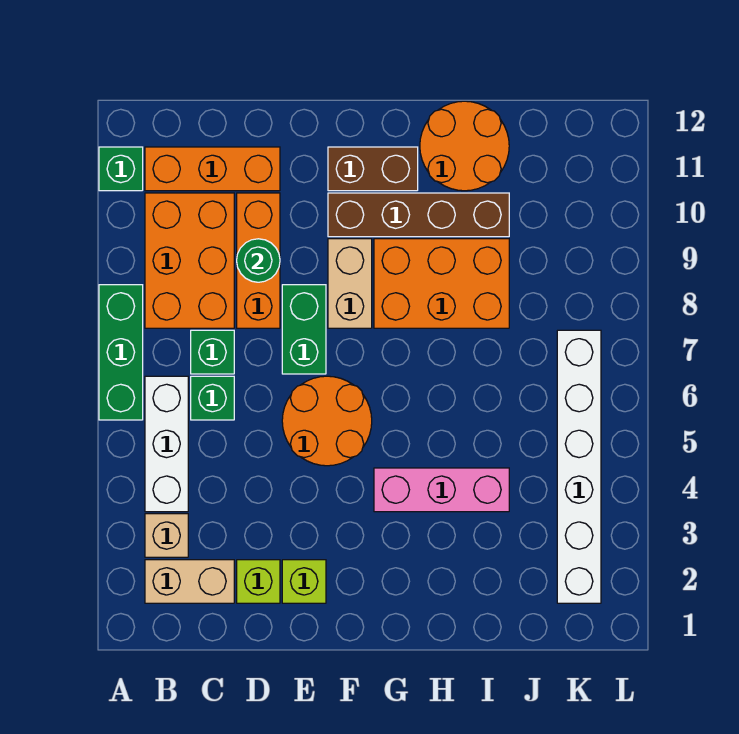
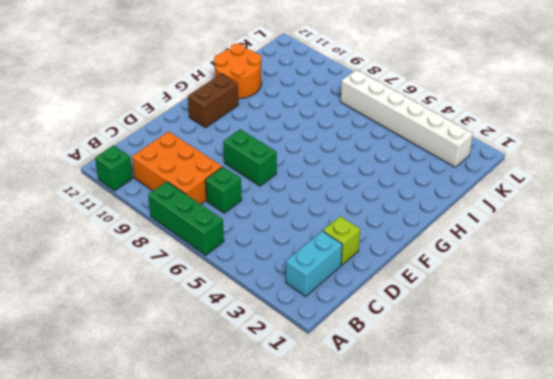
cyan brick B2:C2 level 1 -> tan brick B2:C2 level 1
none -> tan brick B3 level 1
none -> white brick B4:B6 level 1
none -> orange brick B11:D11 level 1

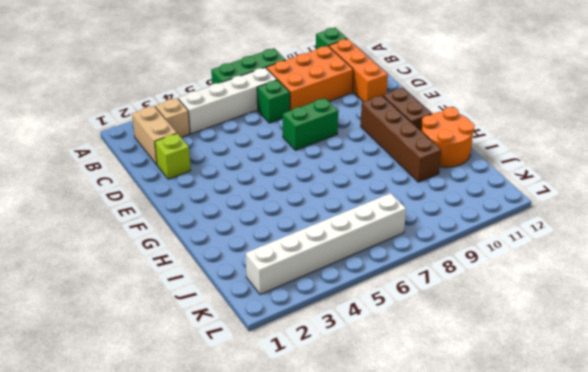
white brick B4:B7 level 1 -> white brick B4:B6 level 1
none -> green brick C6 level 1
none -> orange brick D8:D10 level 1
none -> lime brick E2 level 1

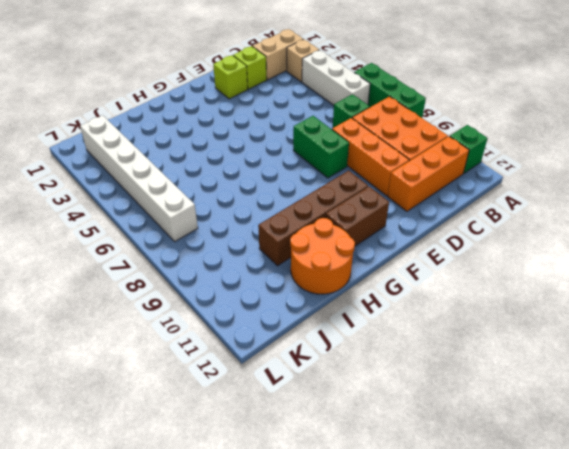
none -> green brick C6 level 1
none -> orange round brick E5:F6 level 1
none -> tan brick F8:F9 level 1

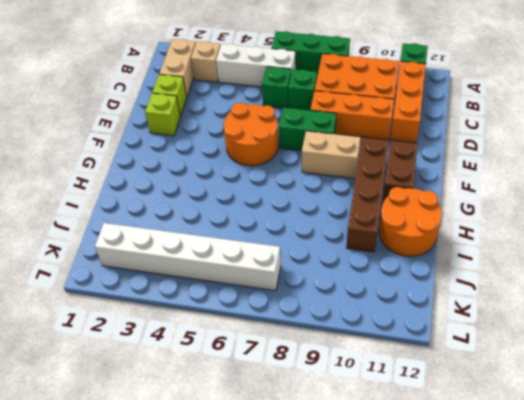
none -> pink brick G4:I4 level 1
none -> orange brick G8:I9 level 1
none -> green round brick D9 level 2

